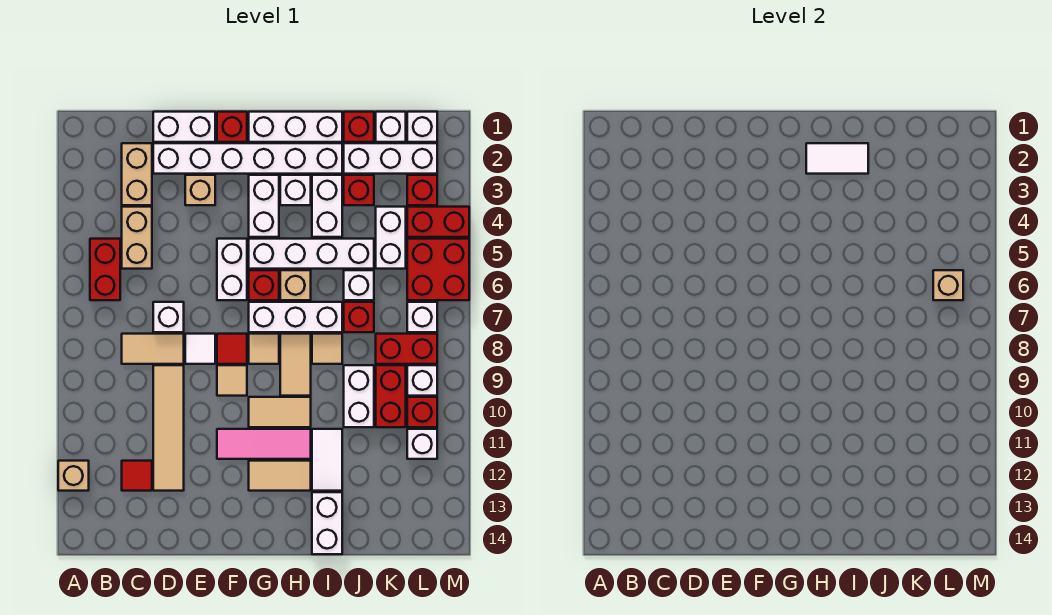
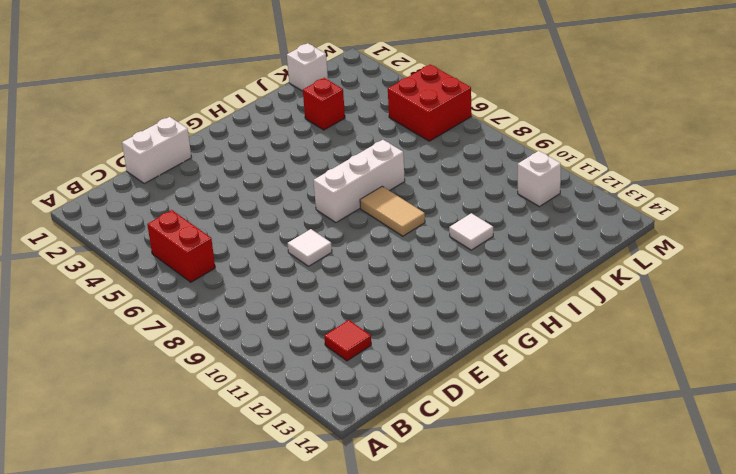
white tile I11 level 1 -> white tile I11:I12 level 1
none -> tan brick A12 level 1
none -> tan brick C2:C3 level 1
none -> tan brick C4:C5 level 1
none -> tan tile C8:D8 level 1

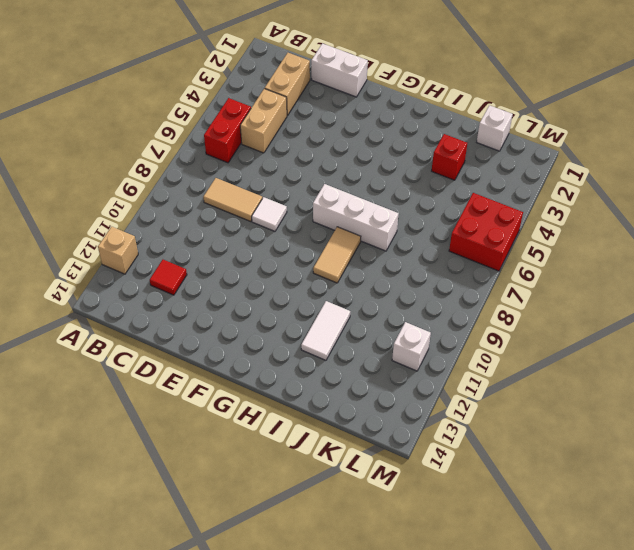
none -> white brick D2:I2 level 1
none -> white brick D7 level 1
none -> tan tile D9:D12 level 1
none -> tan brick E3 level 1

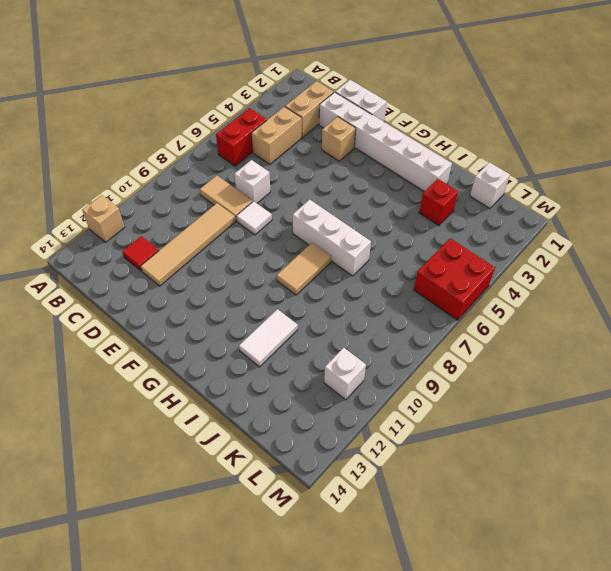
none -> red brick F1 level 1
none -> white brick F5:F6 level 1
none -> red tile F8 level 1
none -> tan tile F9 level 1

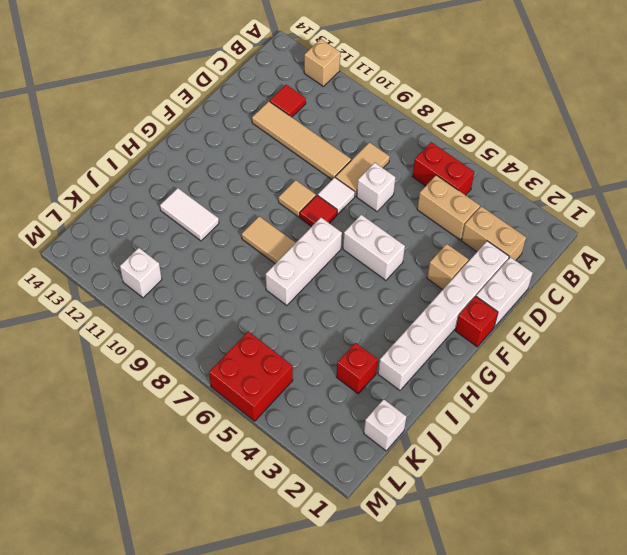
none -> pink tile F11:H11 level 1
none -> white brick G1:I1 level 1
none -> white brick G3:G4 level 1
none -> white brick G5:J5 level 1

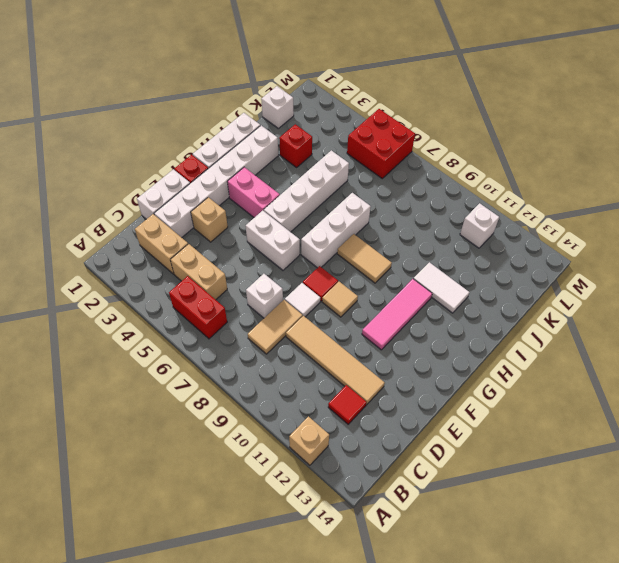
pink brick G3:G4 level 1 -> white brick G3:G4 level 1
none -> red brick G6 level 1
none -> tan tile G8 level 1
none -> tan tile G10:H10 level 1
none -> tan tile G12:H12 level 1

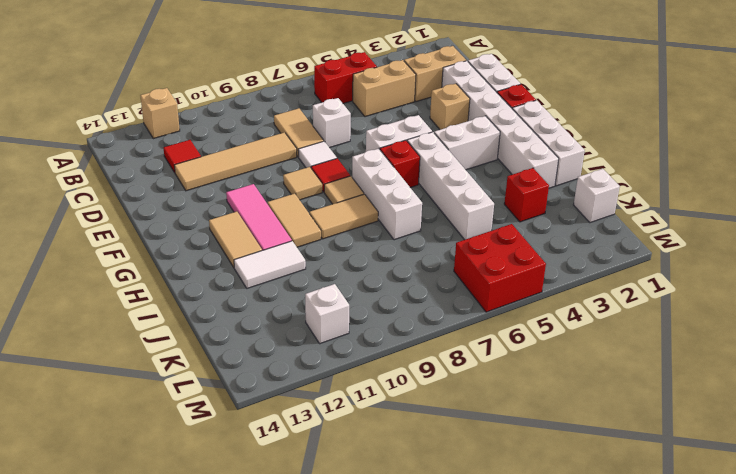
none -> white brick H3 level 1
none -> tan brick H6 level 1
none -> white brick I3:I4 level 1
none -> tan tile I8 level 1

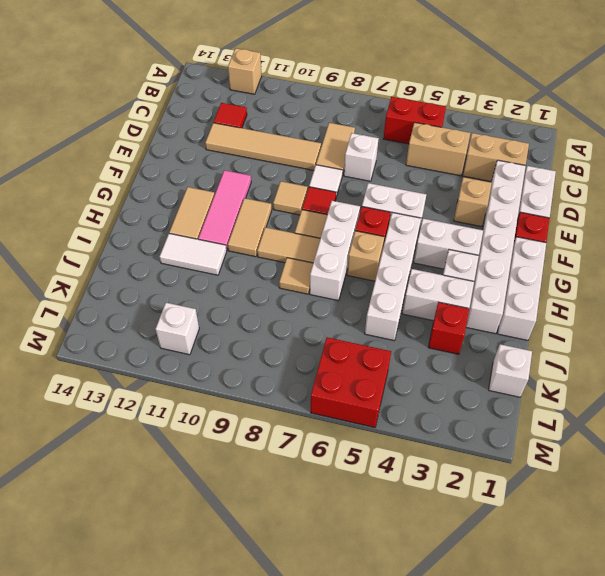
none -> white brick I13:I14 level 1
none -> red brick J1 level 1
none -> white brick J2:L2 level 1
none -> white brick J6 level 1

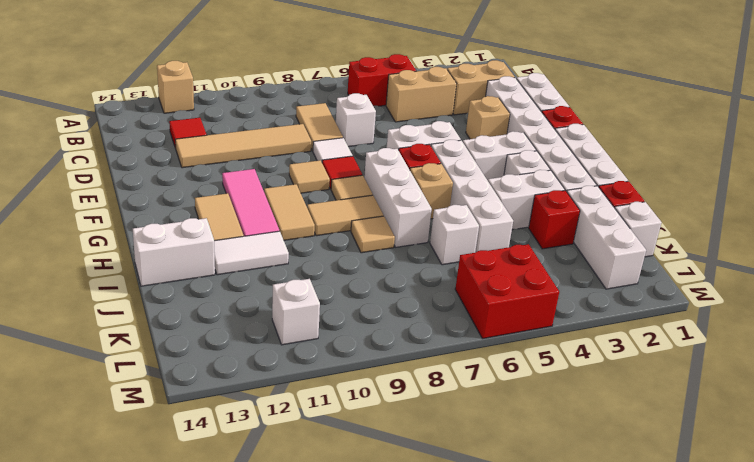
none -> red brick J7 level 1
none -> white brick J9:J10 level 1
none -> white brick K4:K5 level 1
none -> red brick K8:L8 level 1

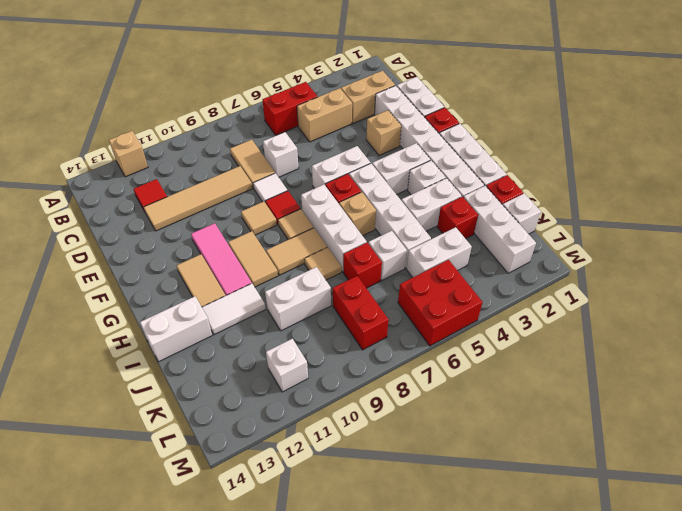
none -> red brick K9:K10 level 1
none -> white brick L1 level 1
none -> red brick L3 level 1
none -> red brick L4:M4 level 1

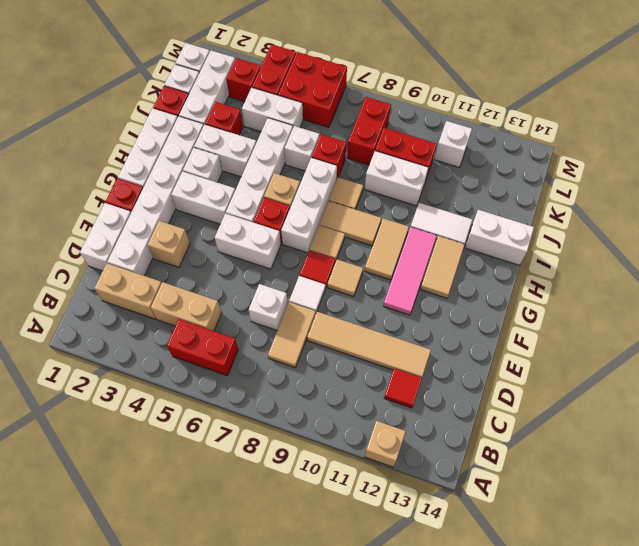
none -> white brick L7 level 1
none -> white brick L9 level 1
none -> red brick L10 level 1
none -> white tile H2:I2 level 2

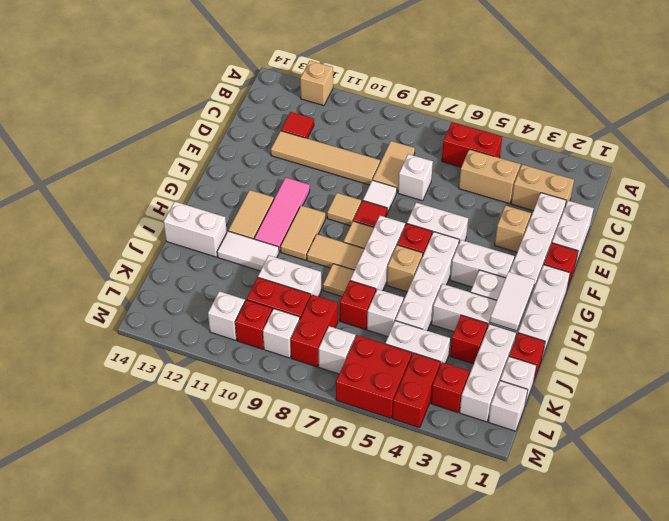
none -> tan brick L6 level 2

